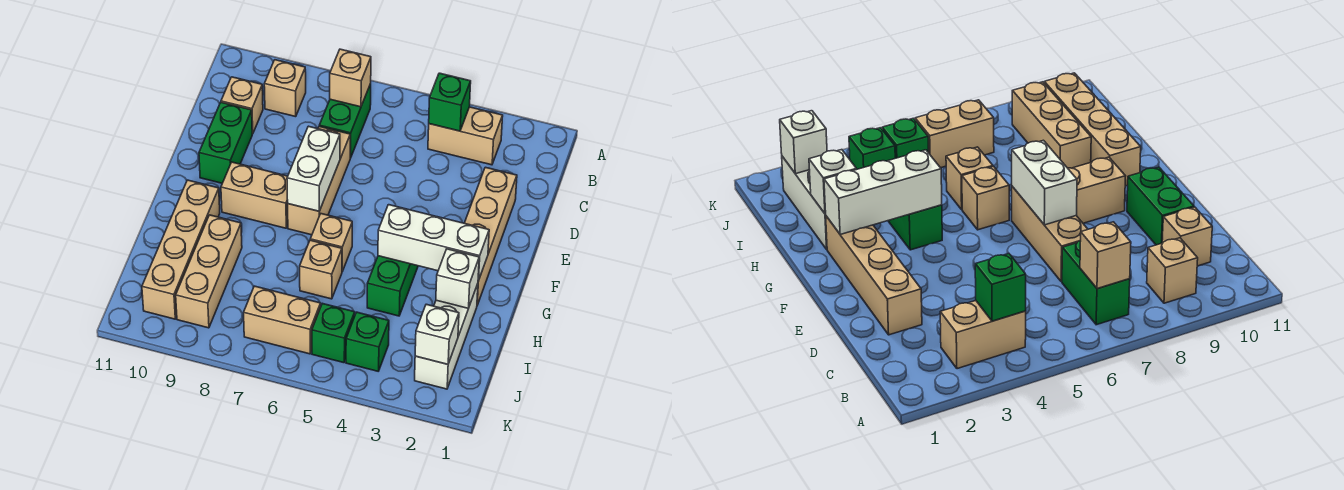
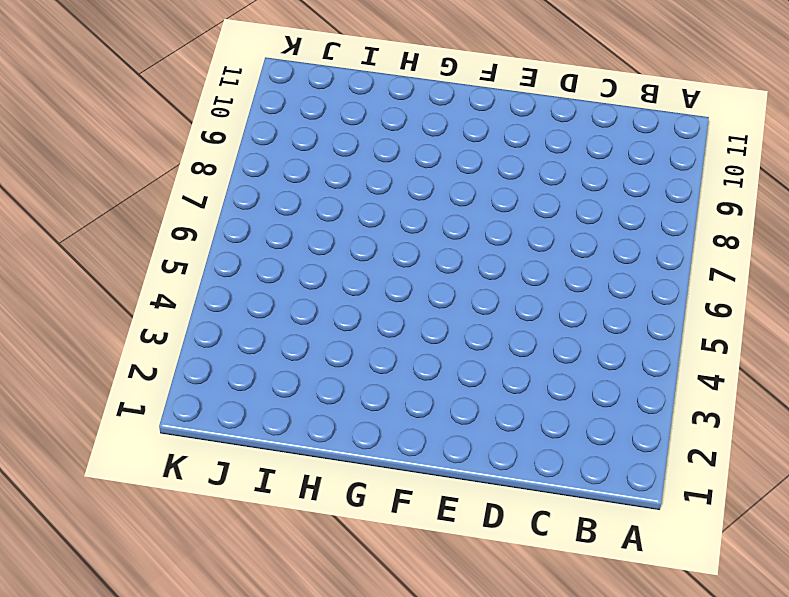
none -> tan brick B3:B4 level 1
none -> green brick B7:C7 level 1
none -> tan brick B9 level 1

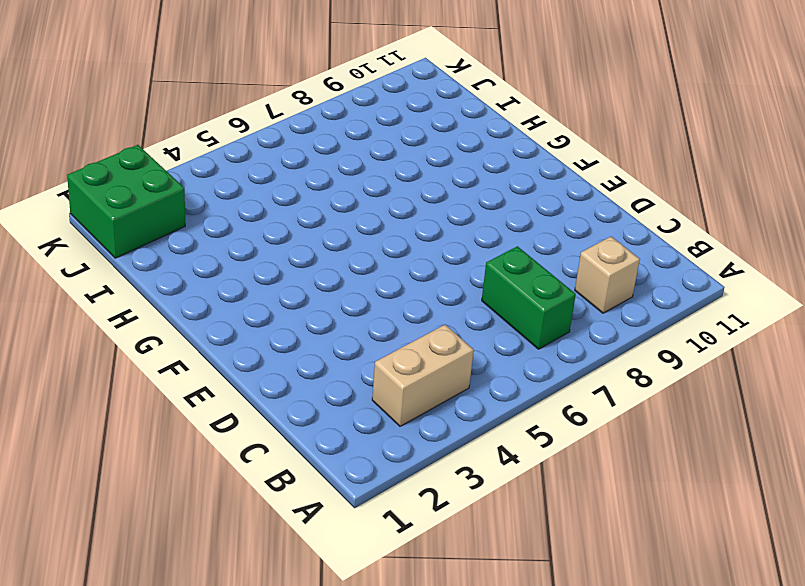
green brick J1:K2 level 1 -> white brick H2:J2 level 1
none -> tan brick C10 level 1
none -> tan brick D2:G2 level 1
none -> tan brick D7:F7 level 1

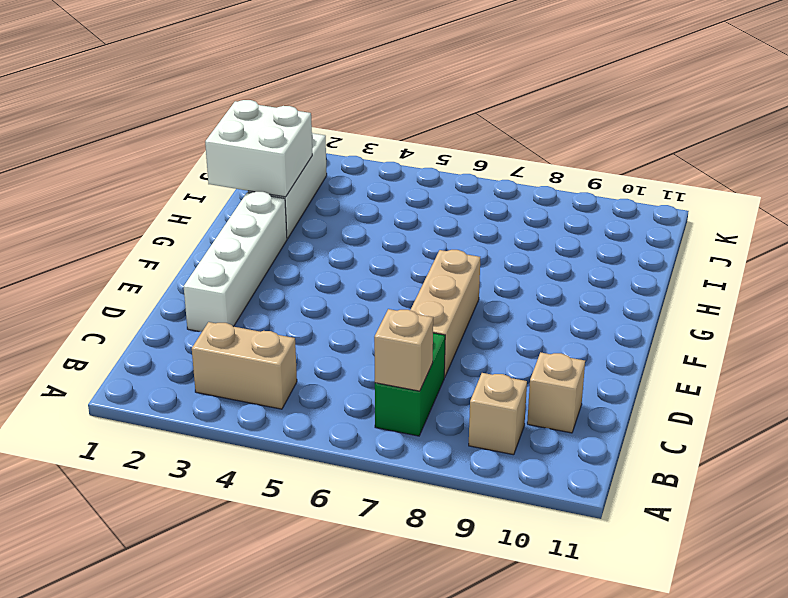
white brick D2:G2 level 1 -> tan brick D2:G2 level 1
white brick H1:I2 level 2 -> white brick H2 level 2
none -> green brick D10:E10 level 1
none -> tan brick F8:F9 level 1
none -> green brick G4:H4 level 1

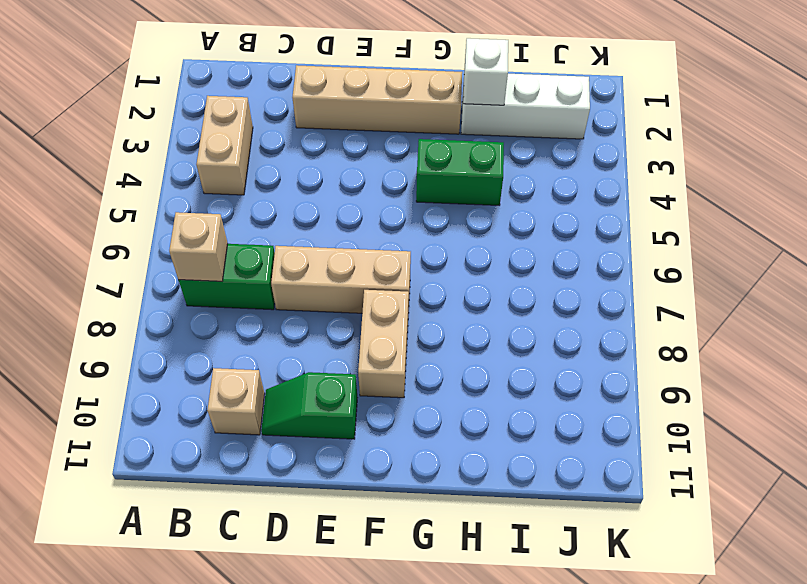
green slope D10:E10 level 1 top E -> green brick D10:E10 level 1
none -> tan brick B9 level 1
none -> tan brick G6 level 1
none -> tan brick G10:J10 level 1

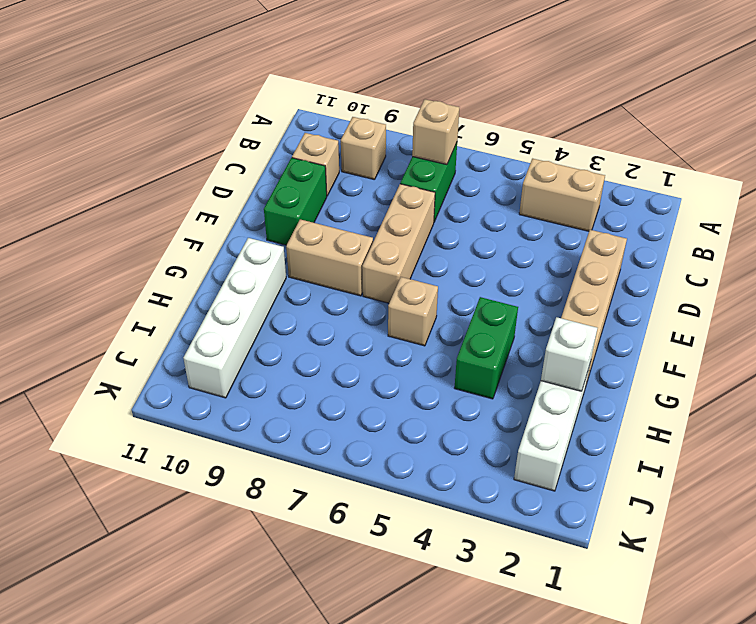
white brick G10:J10 level 1 -> tan brick G10:J10 level 1
none -> tan brick H6 level 1
none -> tan brick H9:J9 level 1
none -> green brick J4 level 1

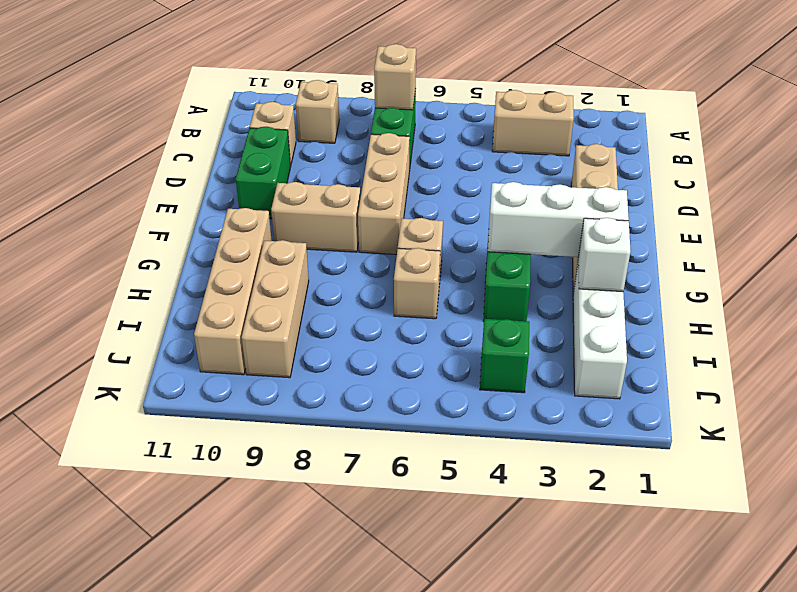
none -> green brick J5 level 1
none -> tan brick J6:J7 level 1
none -> green brick B4 level 2

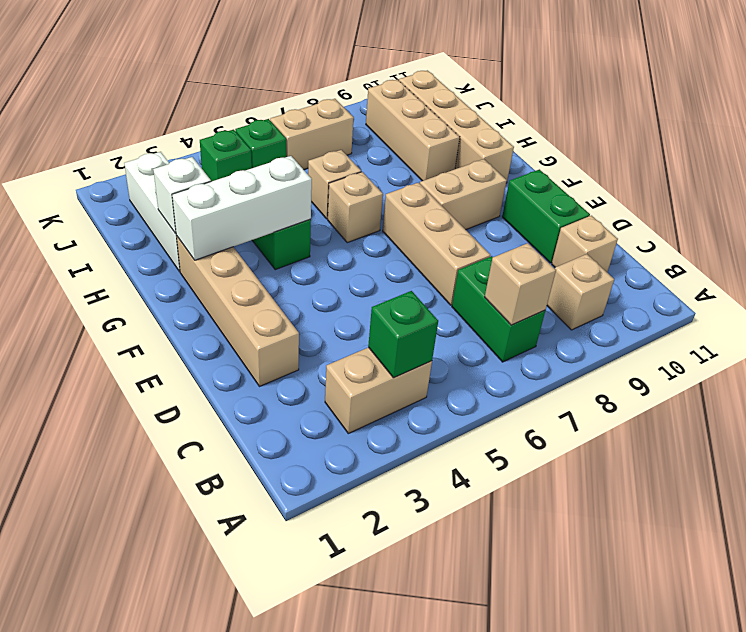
none -> white brick E7:F7 level 2
none -> white brick J2 level 2

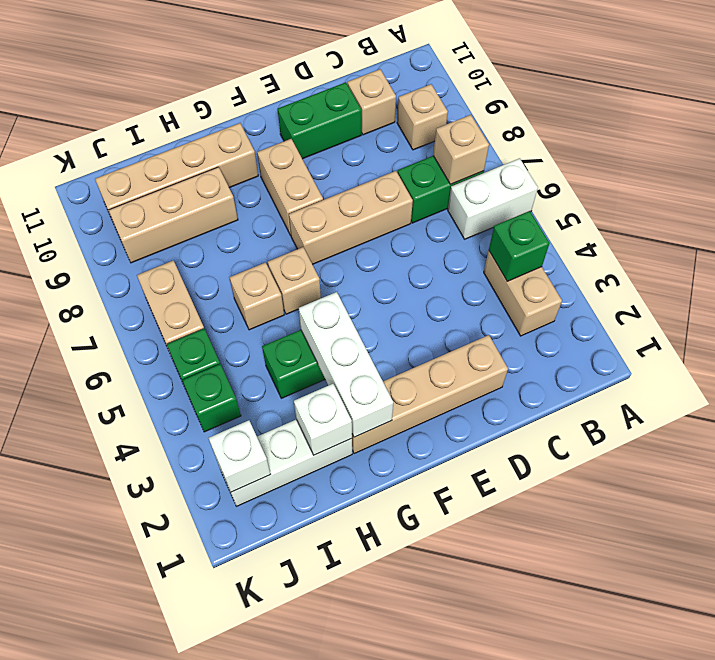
white brick A6:B6 level 1 -> white brick E7:F7 level 2

